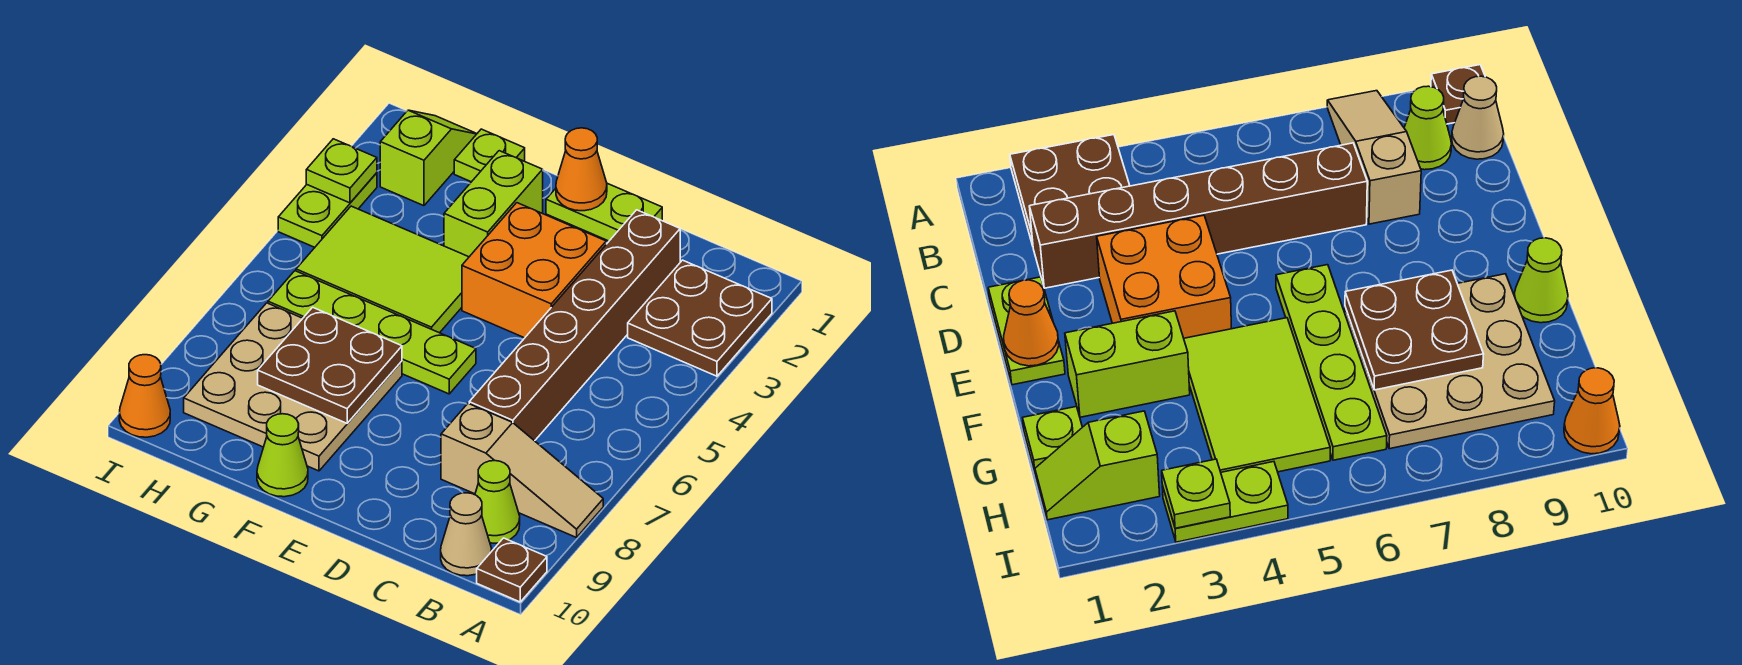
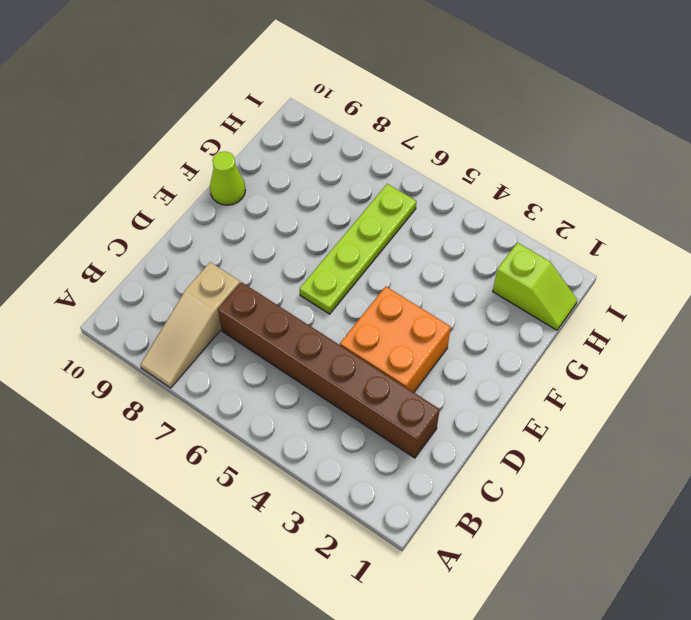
none -> brown plate A2:B3 level 1
none -> brown plate A10 level 1
none -> lime cone B9 level 1

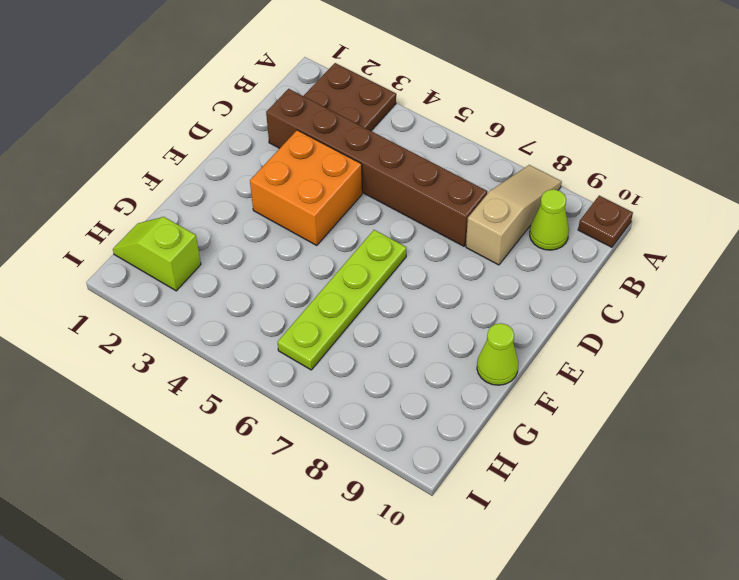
none -> tan cone B10 level 1
none -> lime plate D1:E1 level 1
none -> lime brick F2:F3 level 1

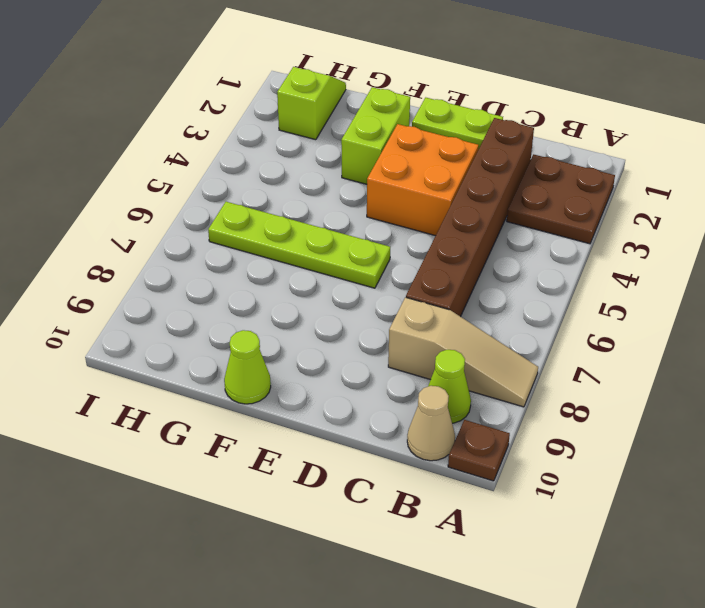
none -> lime tile F4:H5 level 1
none -> tan plate F7:H9 level 1
none -> lime plate G1 level 1

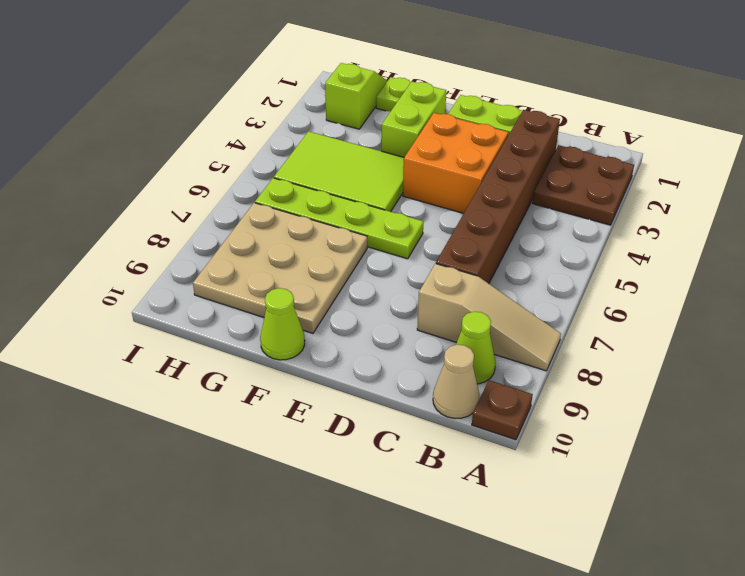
none -> lime plate I3:I4 level 1
none -> orange cone I10 level 1
none -> orange cone E1 level 2

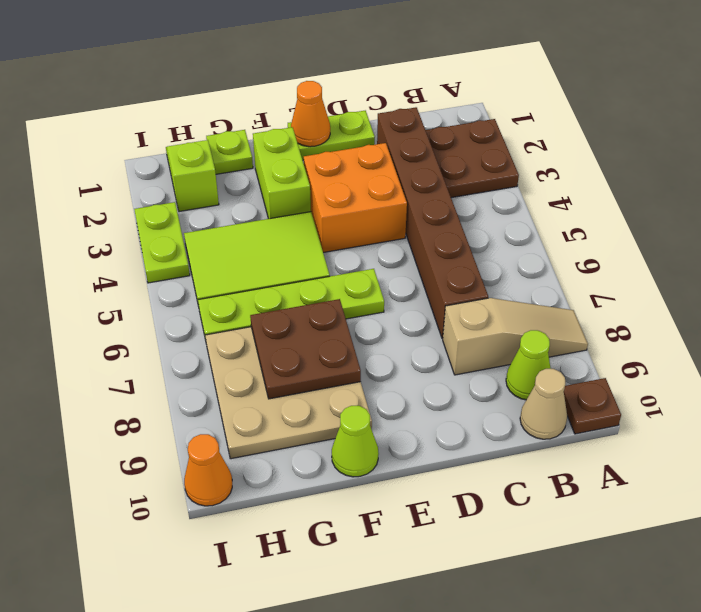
none -> lime plate I3 level 2

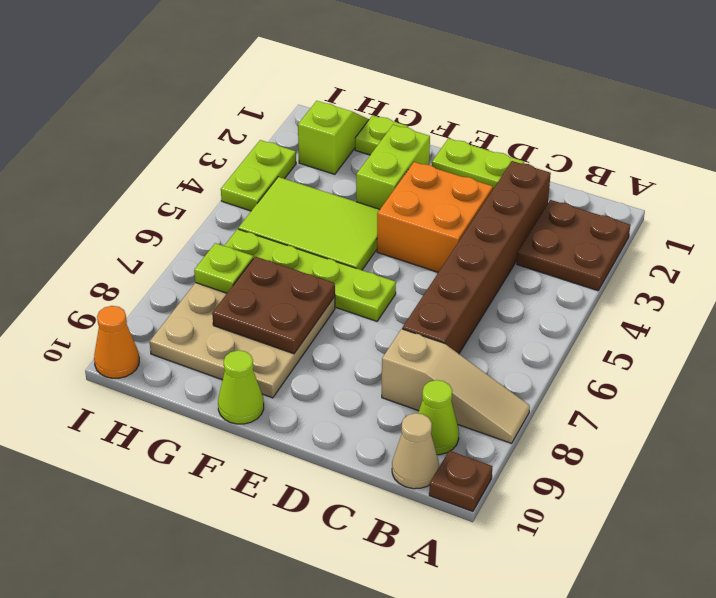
lime plate H7 level 2 -> lime plate I3 level 2
none -> orange cone E1 level 2

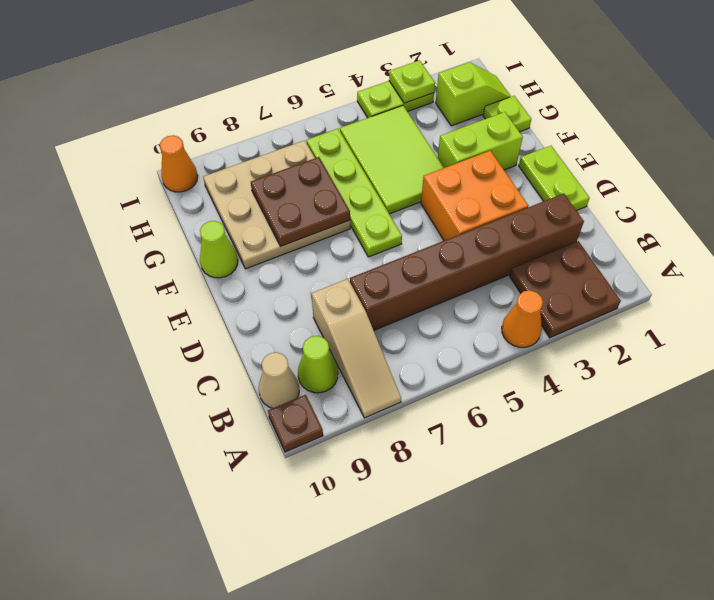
orange cone A4 level 1 -> orange cone E1 level 2

